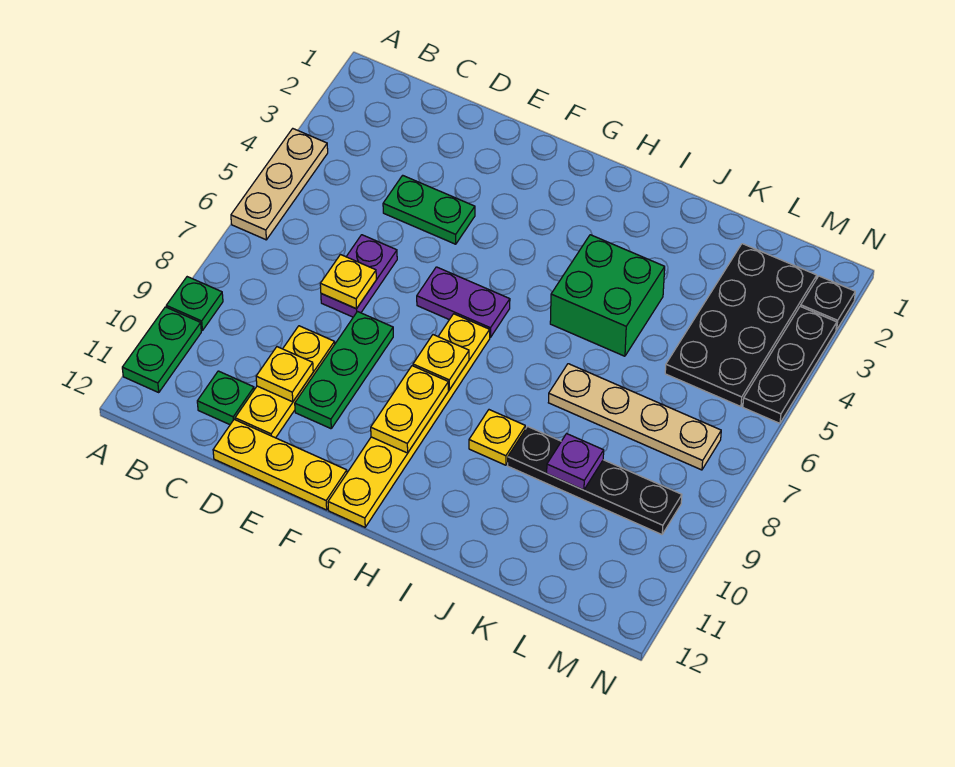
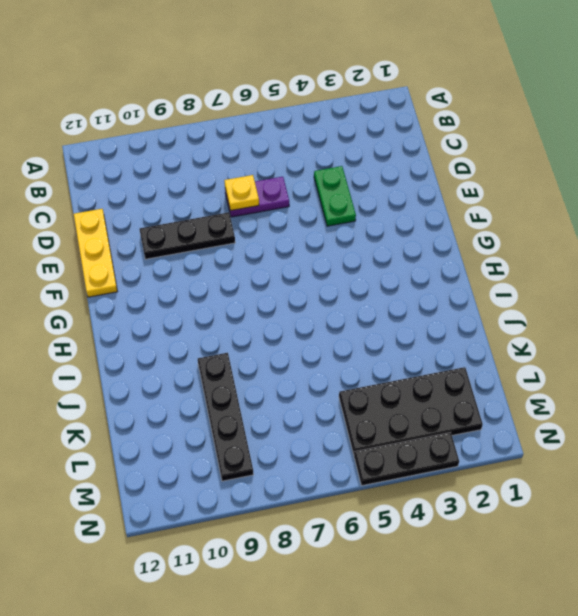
black plate E8:E10 level 1 -> green plate E8:E10 level 1
none -> tan plate A4:A6 level 1
none -> green plate A9 level 1
none -> green plate A10:A11 level 1

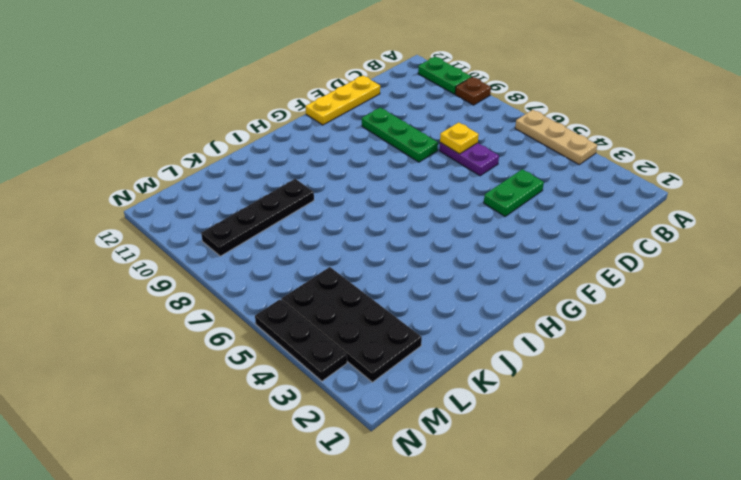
brown plate A9 level 1 -> green plate A9 level 1
none -> green plate C11 level 1
none -> yellow plate D9:D11 level 1
none -> purple plate F6:G6 level 1

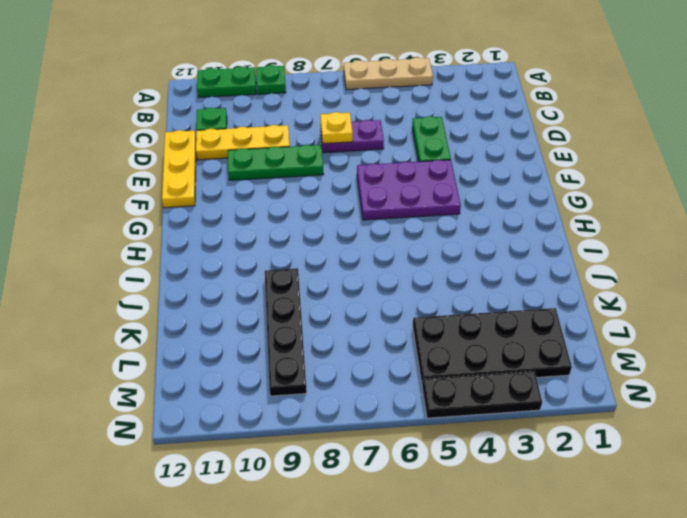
purple plate F4:G6 level 1 -> purple plate F6:G6 level 1
none -> yellow plate G7:G12 level 1
none -> green brick I4:J5 level 1
none -> yellow plate I9 level 1

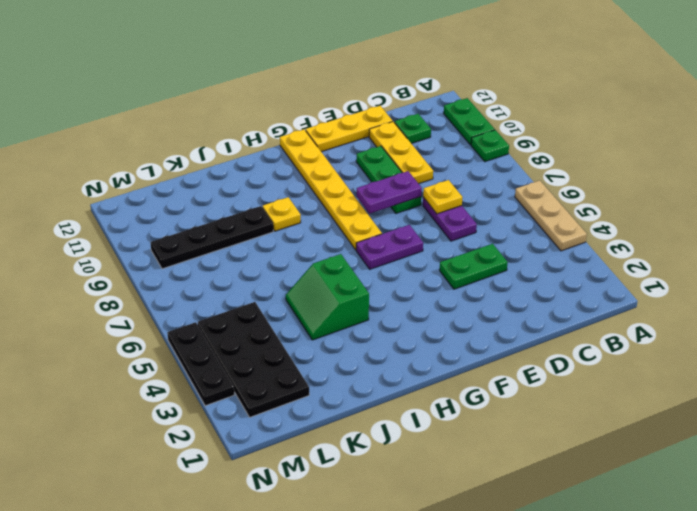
purple plate E8:F8 level 2 -> none
green slope I4:J5 level 1 top I -> green brick I4:J5 level 1
none -> tan plate J7:M7 level 1
none -> black plate N2 level 1
none -> yellow plate D10 level 2

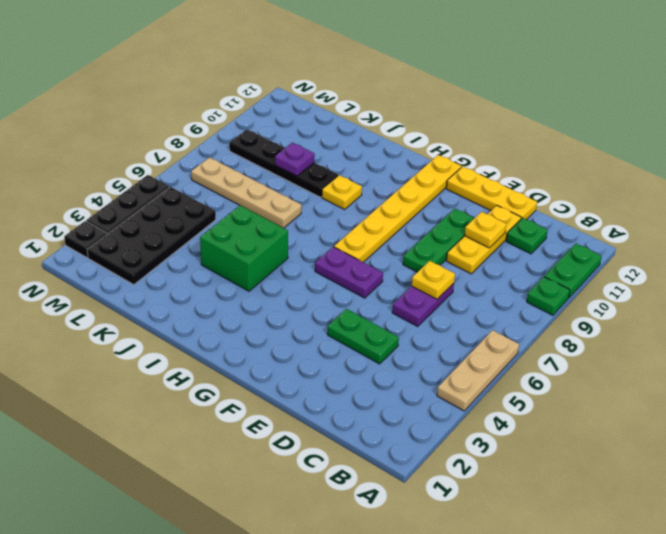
none -> yellow plate G8 level 2
none -> yellow plate G9:G10 level 2

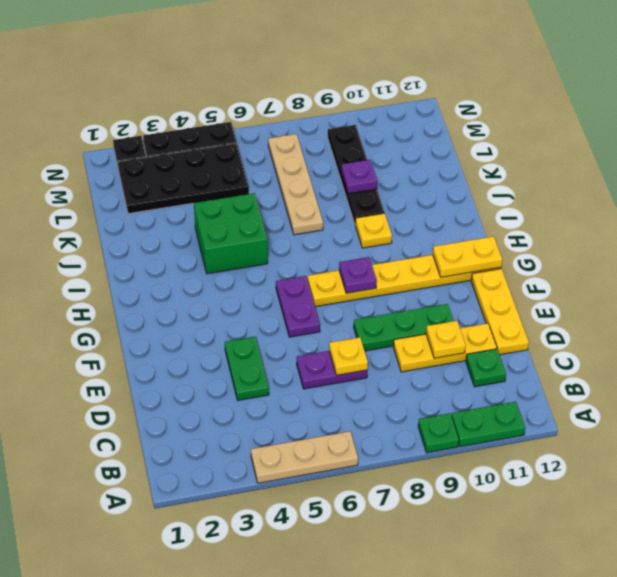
purple plate G8 level 2 -> yellow plate G8 level 2
yellow plate G11:G12 level 2 -> yellow plate G9:G10 level 2

